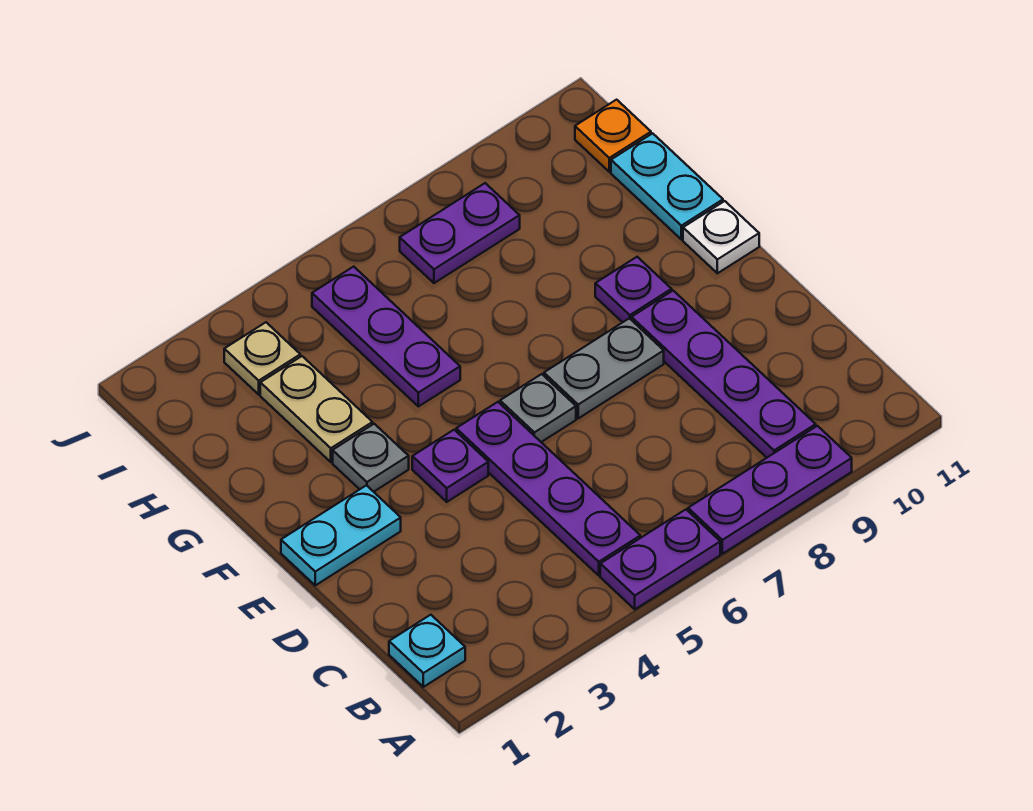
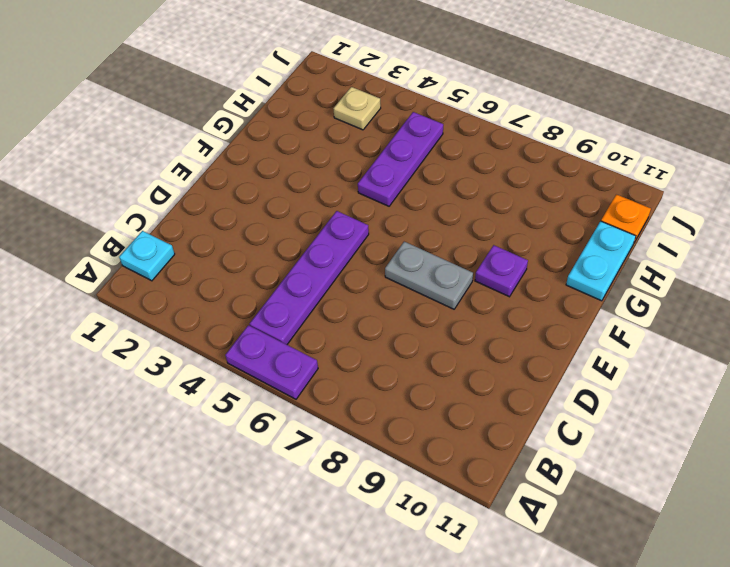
none -> purple plate A7:A9 level 1
none -> purple plate B9:E9 level 1
none -> cyan plate E1:E2 level 1

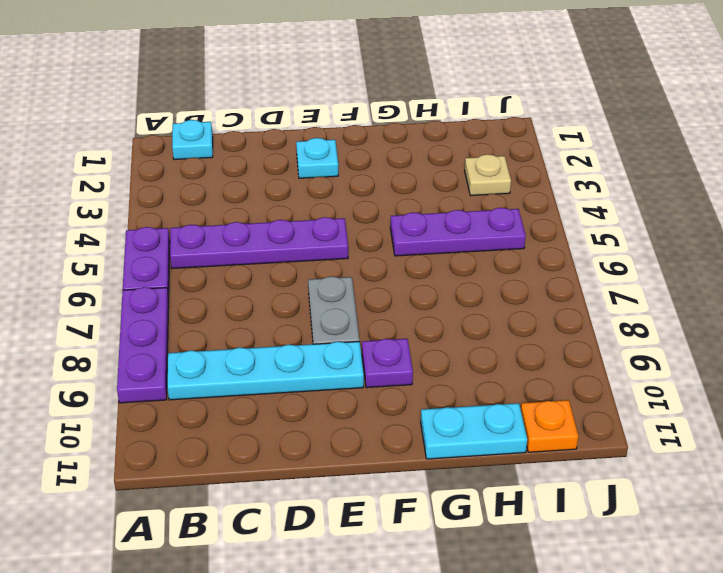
cyan plate B9:E9 level 1 -> purple plate B9:E9 level 1
cyan plate E2 level 1 -> cyan plate E1:E2 level 1
none -> purple plate E4 level 1
none -> grey plate E6 level 1
none -> grey plate F3 level 1

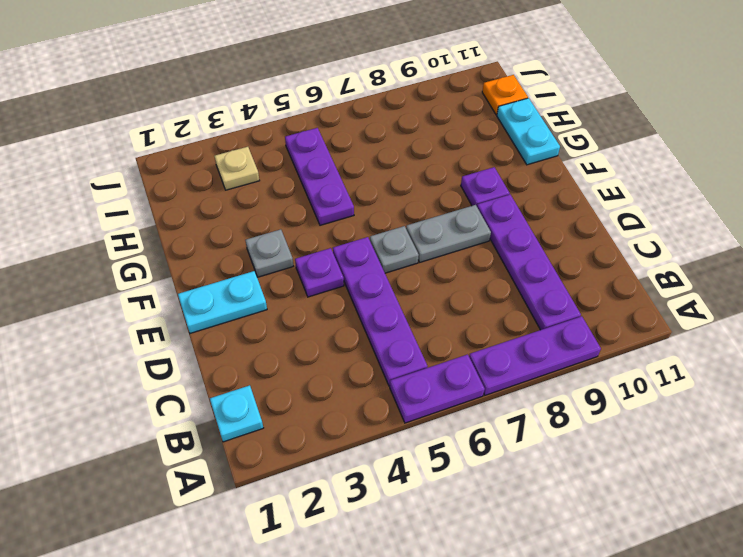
none -> white plate F11 level 1
none -> tan plate G3:H3 level 1
none -> purple plate I7:I8 level 1

